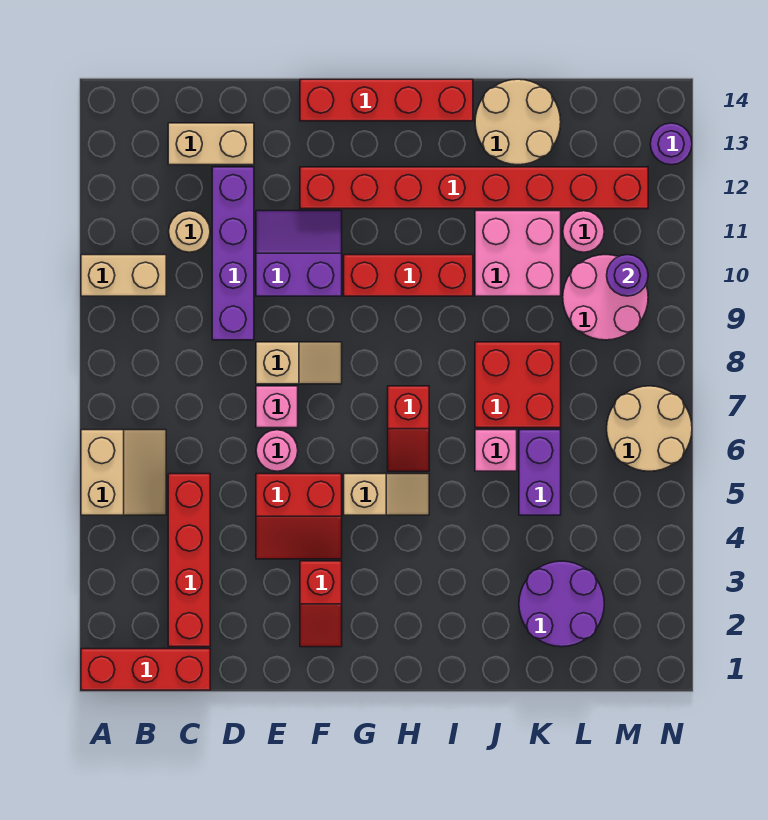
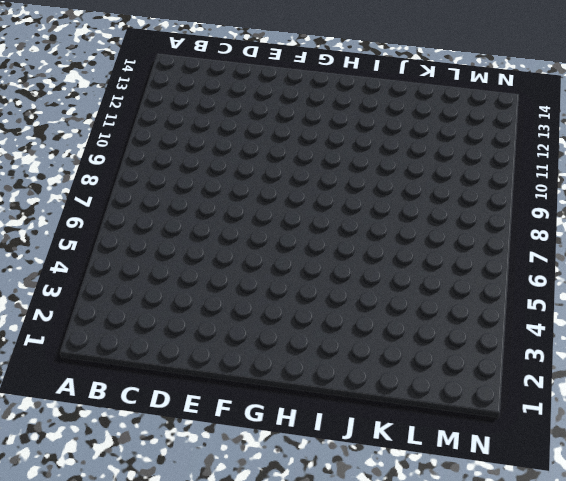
none -> red brick A1:C1 level 1
none -> tan slope A5:B6 level 1 top A
none -> tan brick A10:B10 level 1

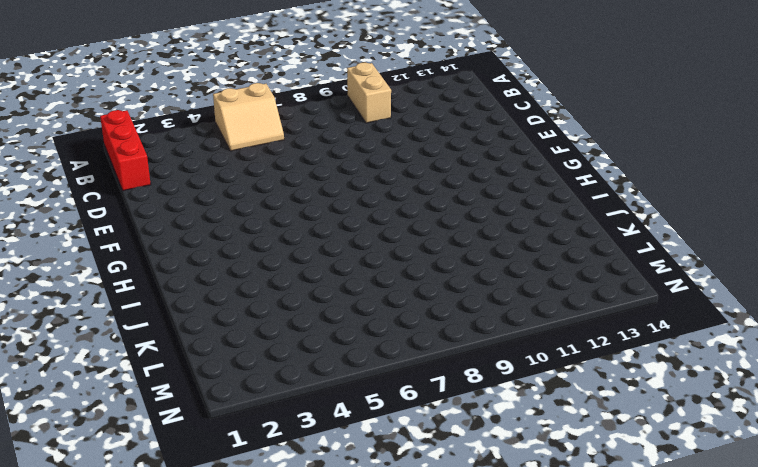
none -> red brick C2:C5 level 1
none -> tan round brick C11 level 1
none -> tan brick C13:D13 level 1

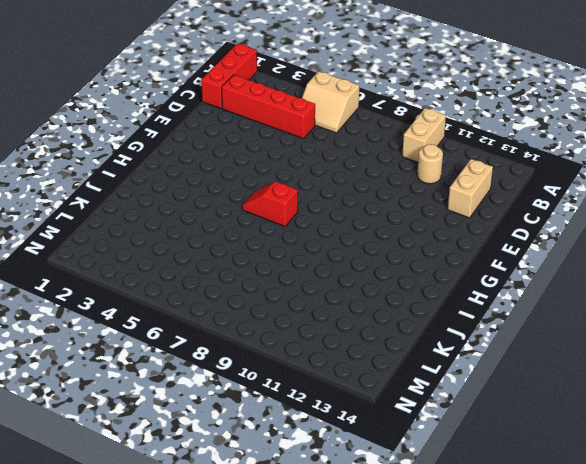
none -> purple brick D9:D12 level 1
none -> red slope E4:F5 level 1 top 5
none -> pink round brick E6 level 1

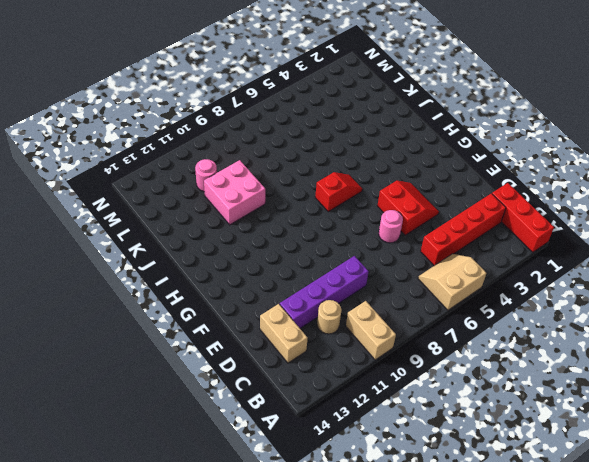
none -> pink brick E7 level 1
none -> tan slope E8:F8 level 1 top E
none -> purple slope E10:F11 level 1 top 10

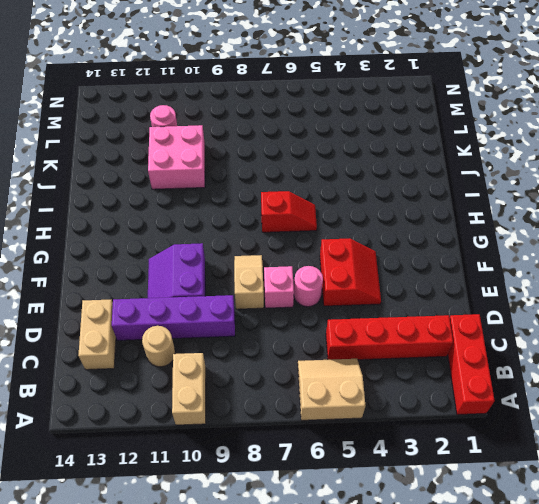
none -> red slope F2:F3 level 1 top 3
none -> red brick F12:M12 level 1
none -> red brick F14:I14 level 1

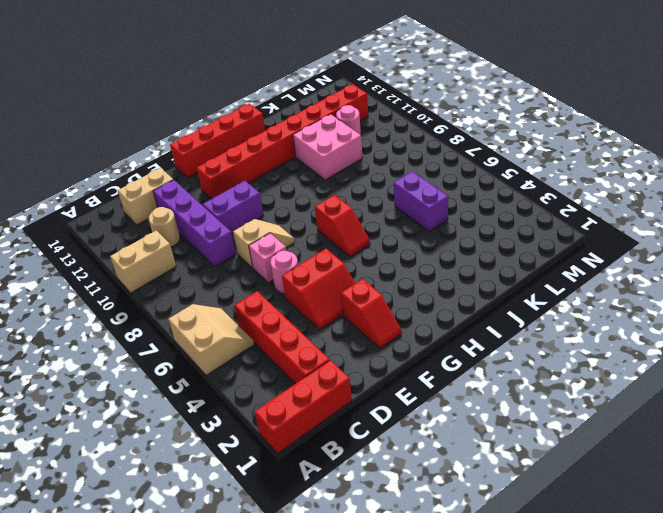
none -> tan slope G5:H5 level 1 top G
none -> red brick G10:I10 level 1
none -> pink brick J6 level 1

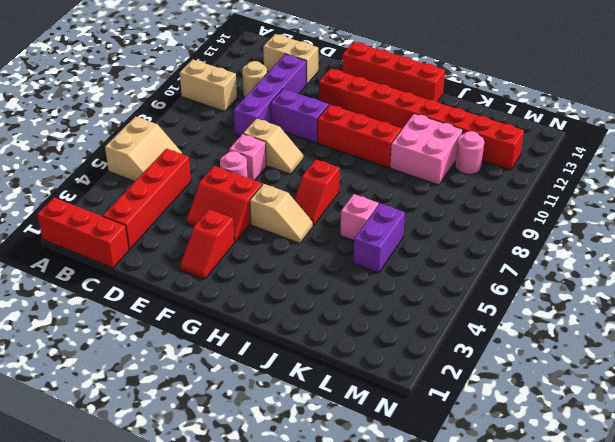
none -> red brick J7:K8 level 1
none -> tan round brick J13:K14 level 1
none -> purple round brick K2:L3 level 1

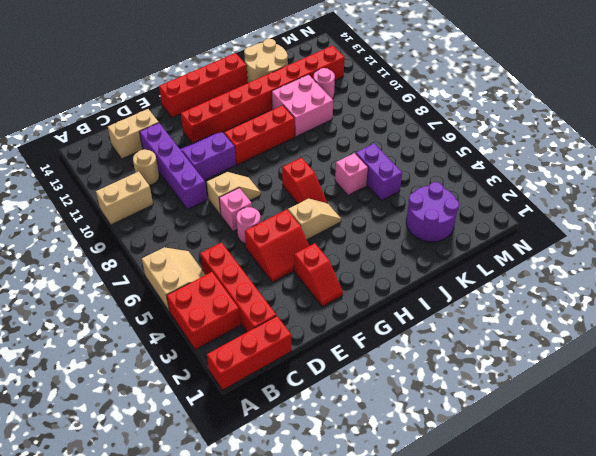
red brick A3:B4 level 1 -> red brick J7:K8 level 1
none -> pink round brick L9:M10 level 1
none -> tan round brick M6:N7 level 1
none -> purple round brick N13 level 1

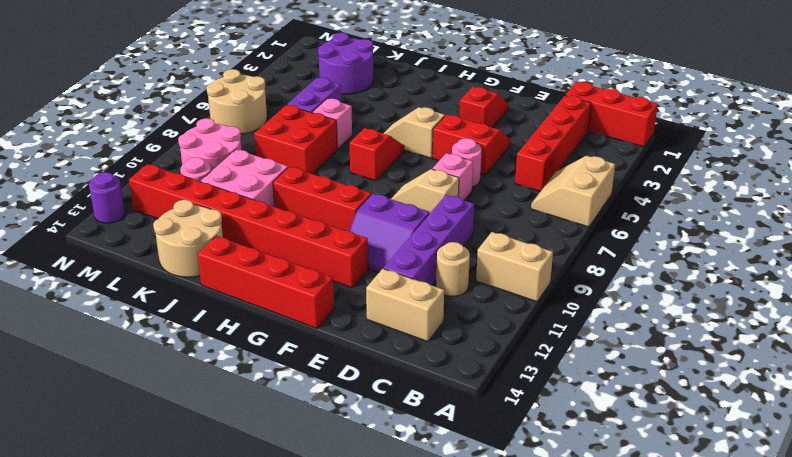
none -> purple round brick M10 level 2

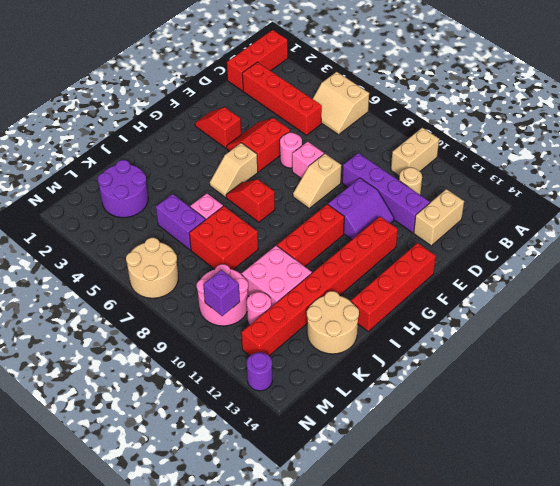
purple brick M10 level 2 -> purple round brick M10 level 2

